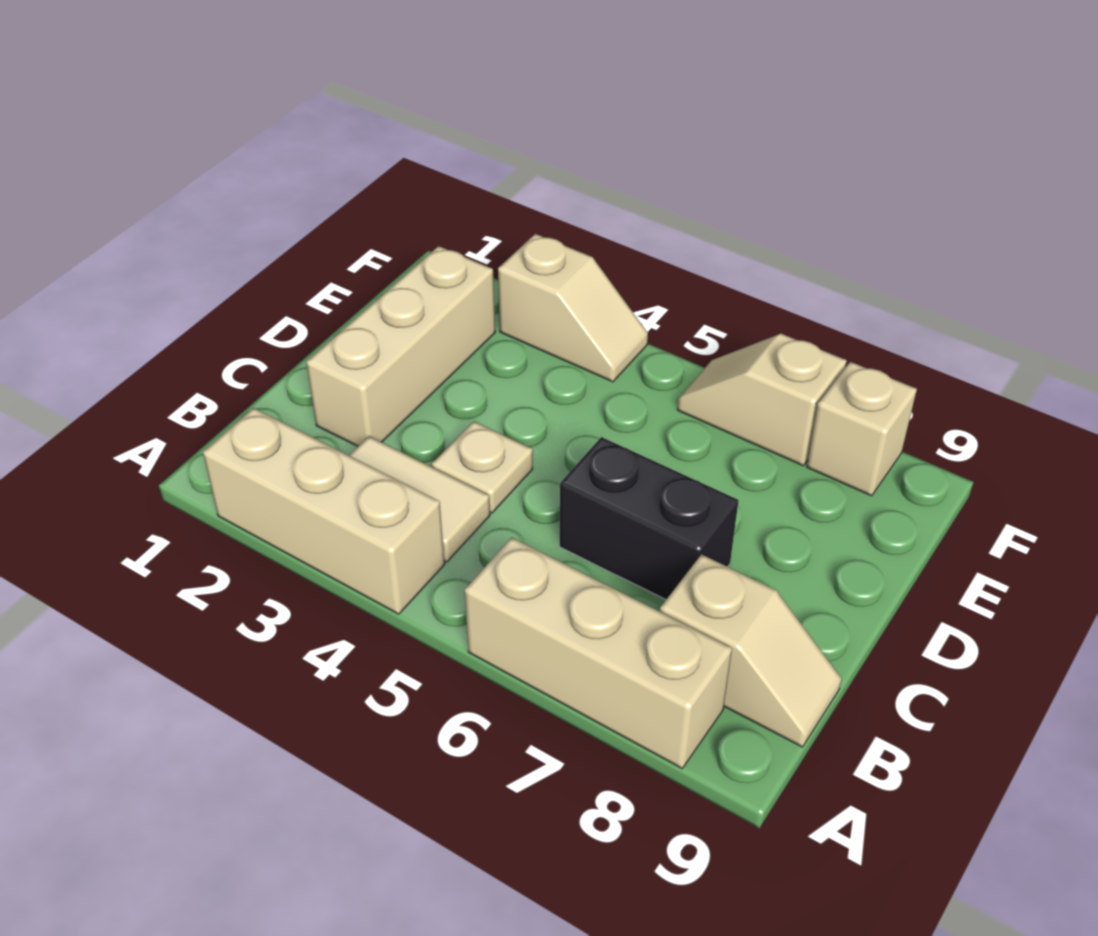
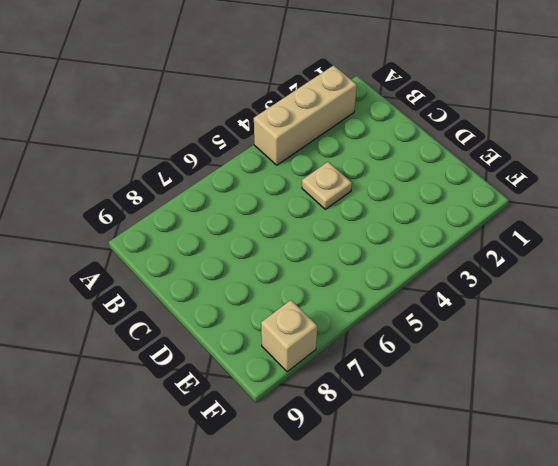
none -> tan brick A6:A8 level 1
none -> tan tile B3:B4 level 1

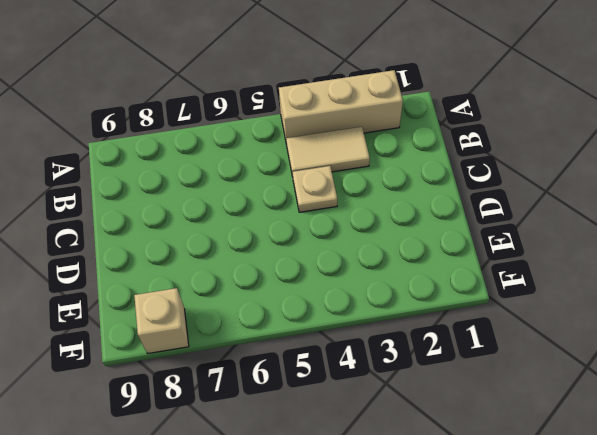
none -> tan brick A6:A8 level 1
none -> tan slope B8:B9 level 1 top 8

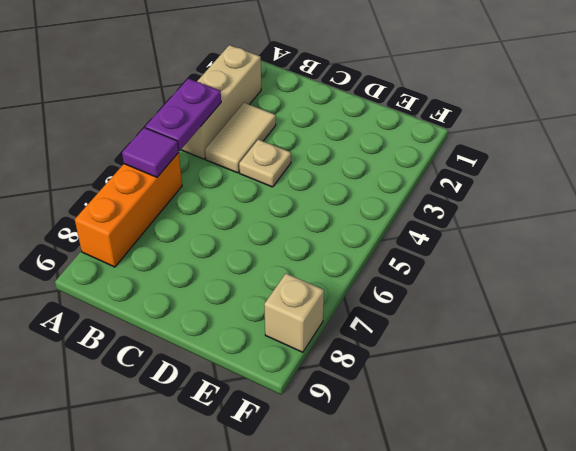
purple plate A4:A5 level 2 -> none
orange brick A6:A8 level 1 -> tan brick A6:A8 level 1
purple tile A6 level 2 -> none
none -> tan slope B8:B9 level 1 top 8
none -> tan brick C2:E2 level 1

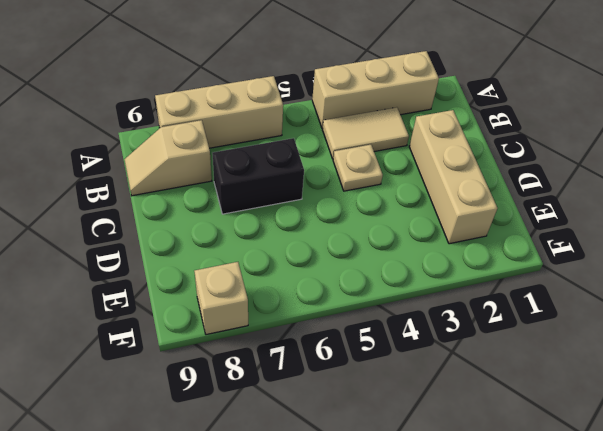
none -> tan slope F3:F4 level 1 top 3
none -> tan slope F6:F7 level 1 top 7

